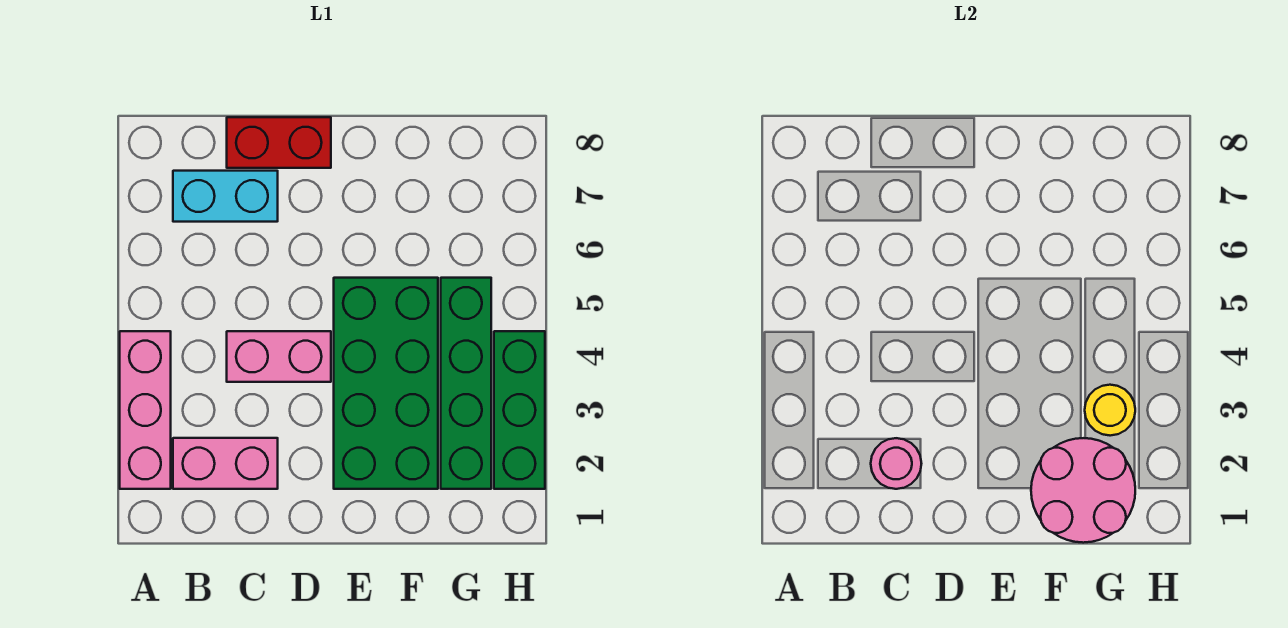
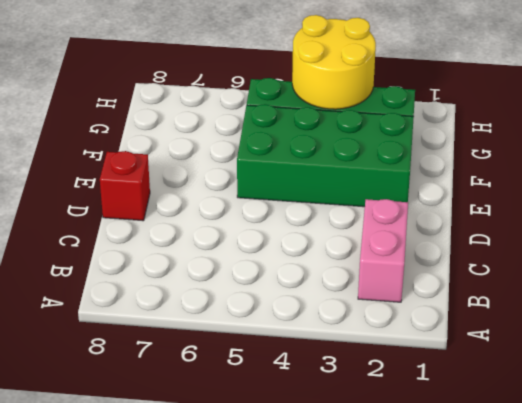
red brick D8 level 1 -> red brick C8:D8 level 1
yellow round brick G3:H4 level 2 -> yellow round brick G3 level 2
none -> pink brick A2:A4 level 1
none -> cyan brick B7:C7 level 1

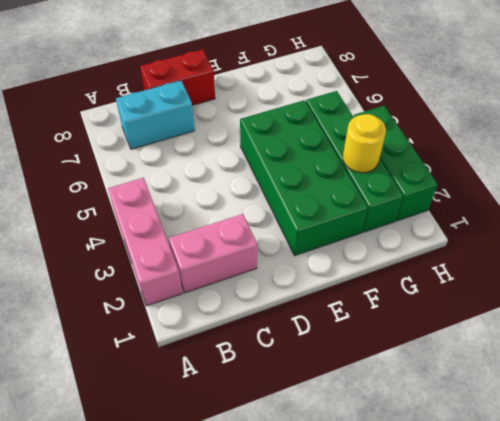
none -> pink brick C4:D4 level 1
none -> pink round brick C2 level 2

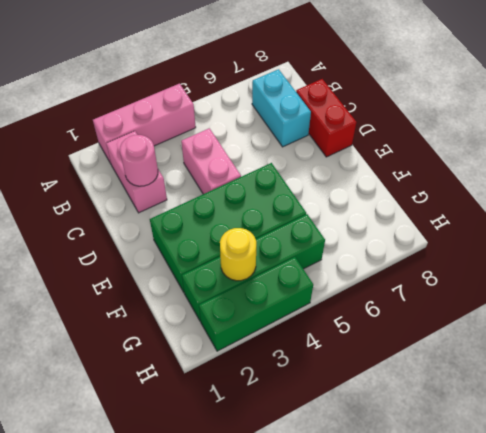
none -> pink round brick F1:G2 level 2

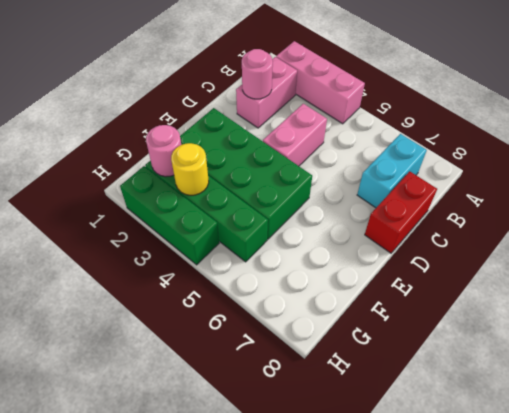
pink round brick G2 level 2 -> pink round brick F1:G2 level 2

